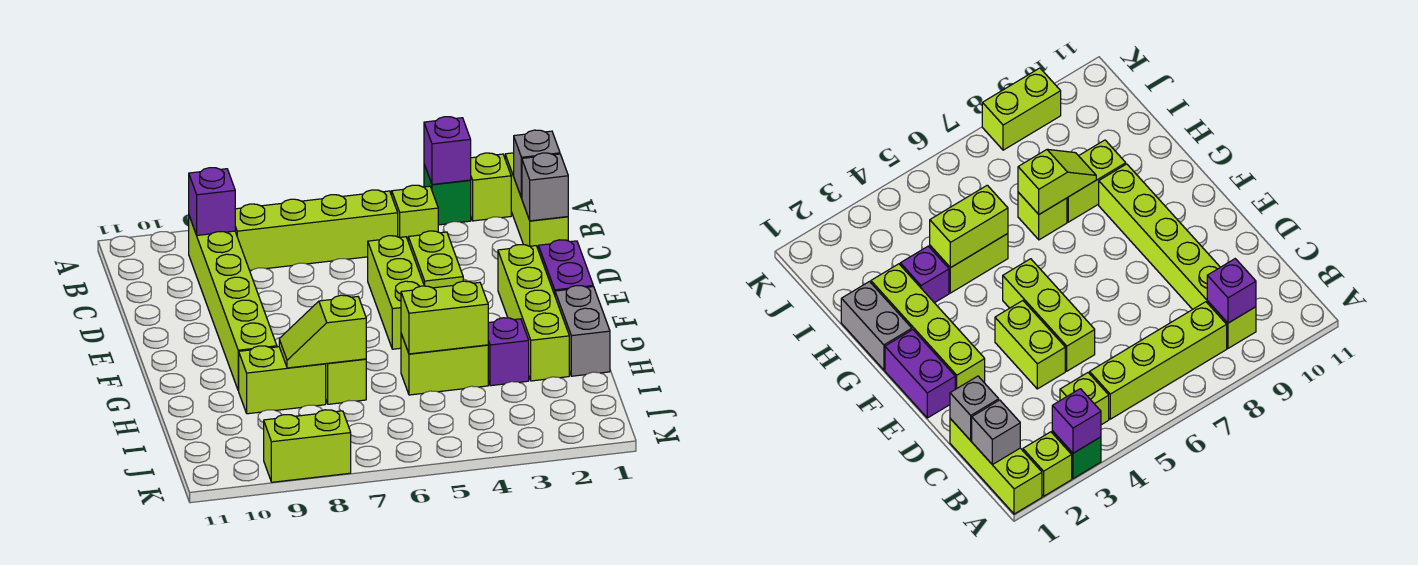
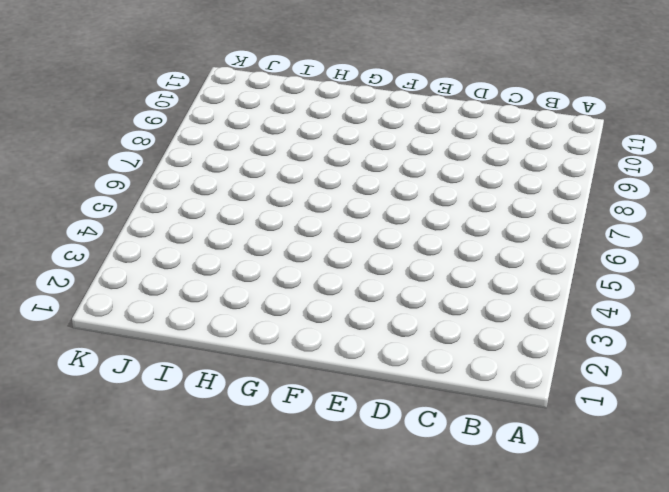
none -> lime brick A1:C1 level 1
none -> lime brick A2 level 1
none -> green brick A3 level 1

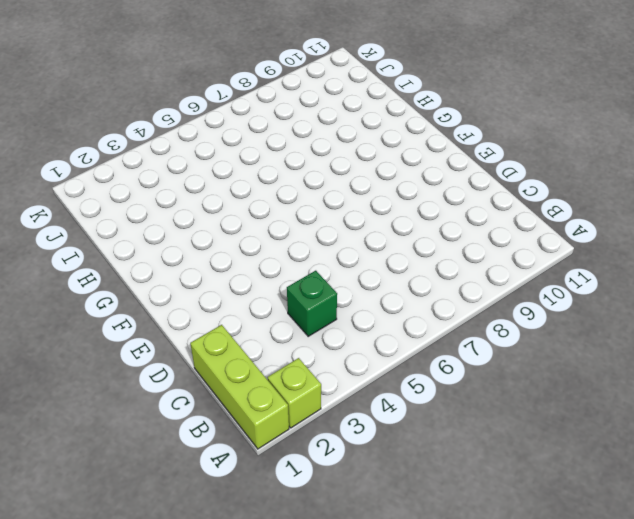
green brick C4 level 1 -> green brick A3 level 1
none -> lime brick B4 level 1
none -> lime brick B5:B8 level 1
none -> lime brick B9:G9 level 1

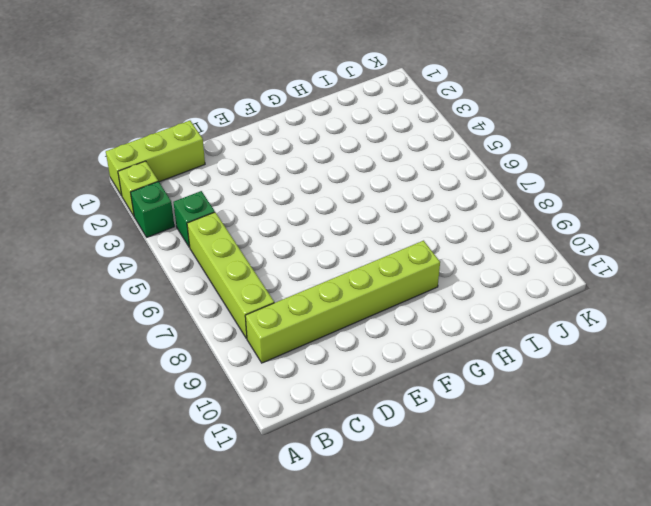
green brick B4 level 1 -> lime brick B4 level 1
none -> lime brick D4:E4 level 1
none -> lime brick D5:F5 level 1
none -> purple brick E1:F1 level 1

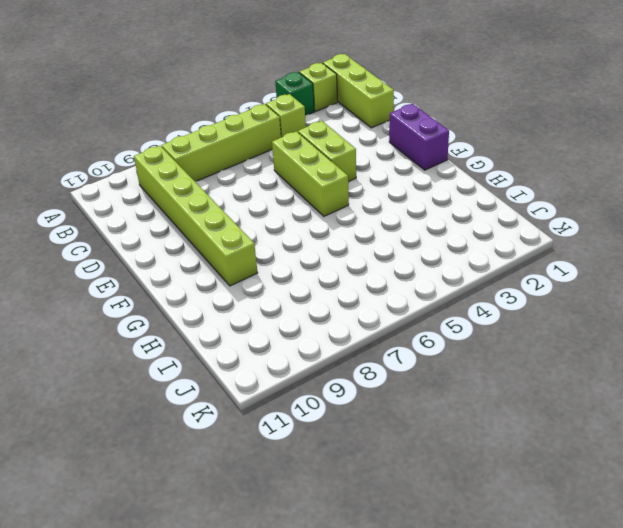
none -> lime brick E2:H2 level 1
none -> grey brick G1:H1 level 1
none -> purple brick H3 level 1

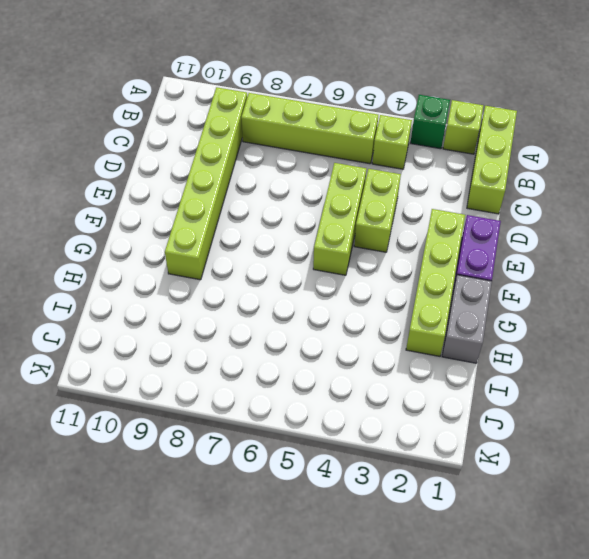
none -> purple brick H3 level 1
none -> lime brick H4:H5 level 1
none -> lime brick H7 level 1

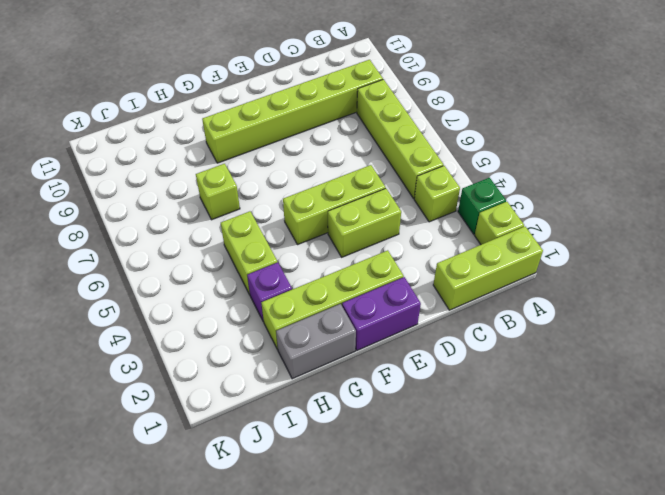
none -> lime brick H8:H9 level 1
none -> lime brick K8:K9 level 1
none -> purple brick A3 level 2

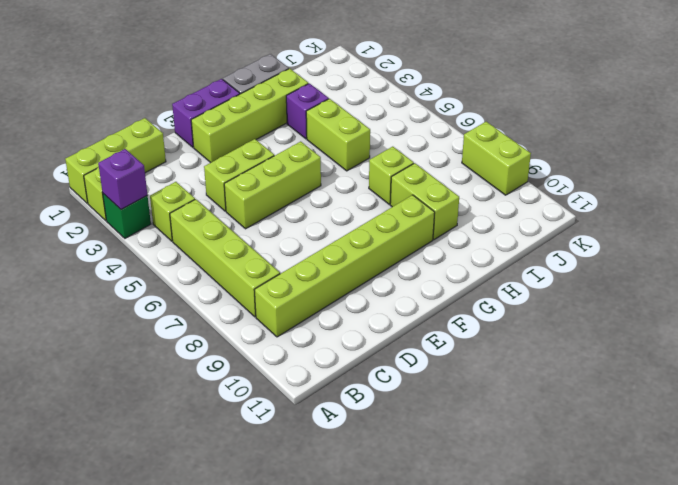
none -> grey brick B1 level 2
none -> purple brick B9 level 2
none -> grey brick C1 level 2

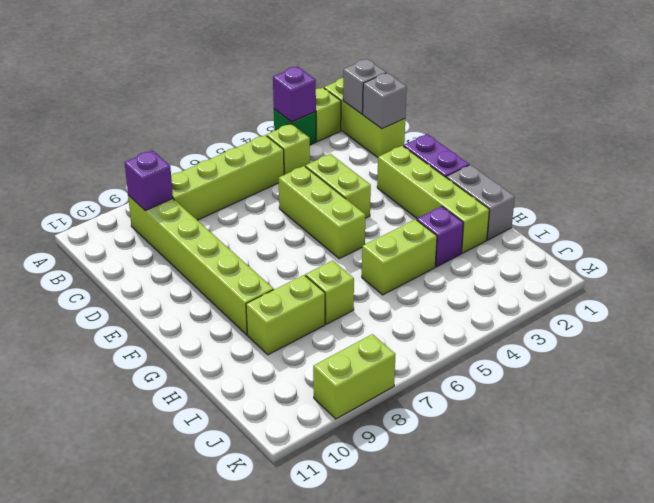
none -> lime brick H4:H5 level 2
none -> lime slope H7:H8 level 2 top 7

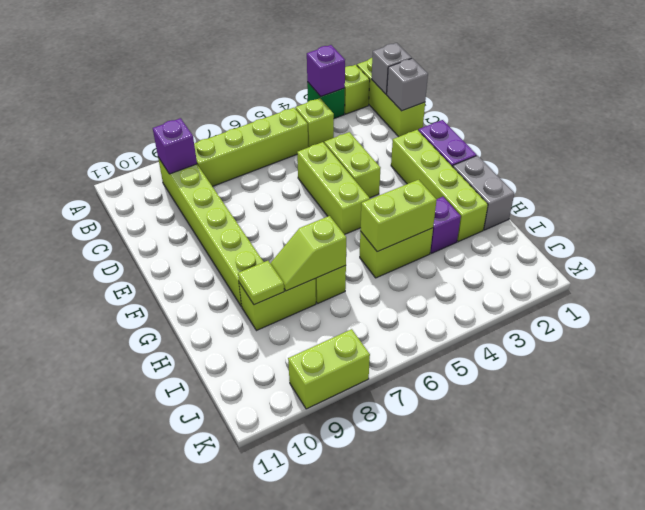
lime tile H9 level 2 -> none

